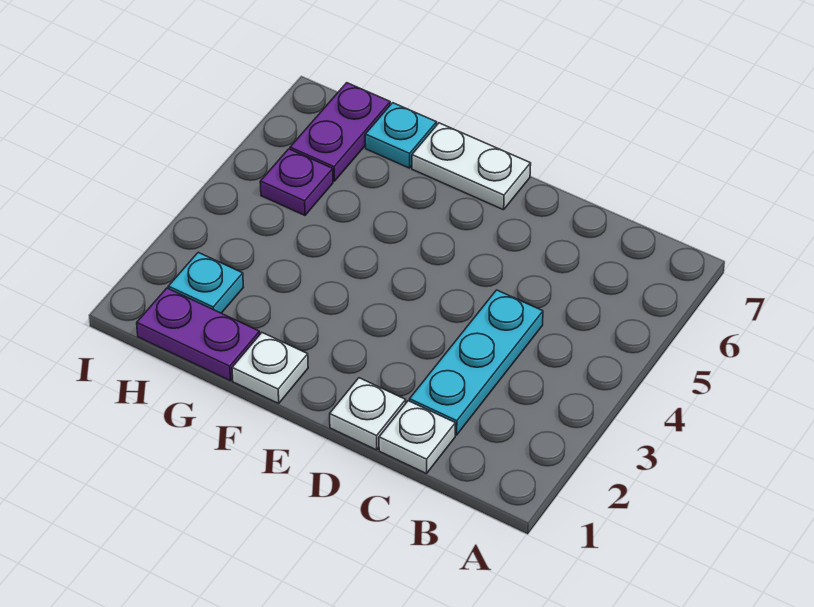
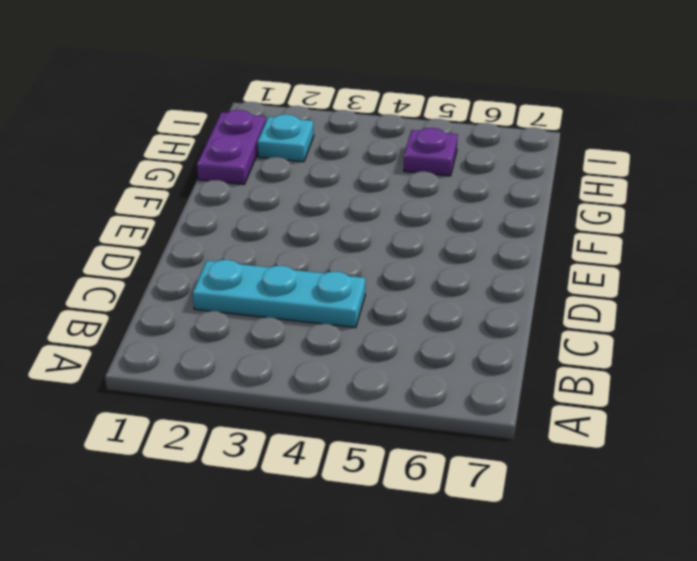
none -> white plate C1 level 1
none -> white plate D1 level 1

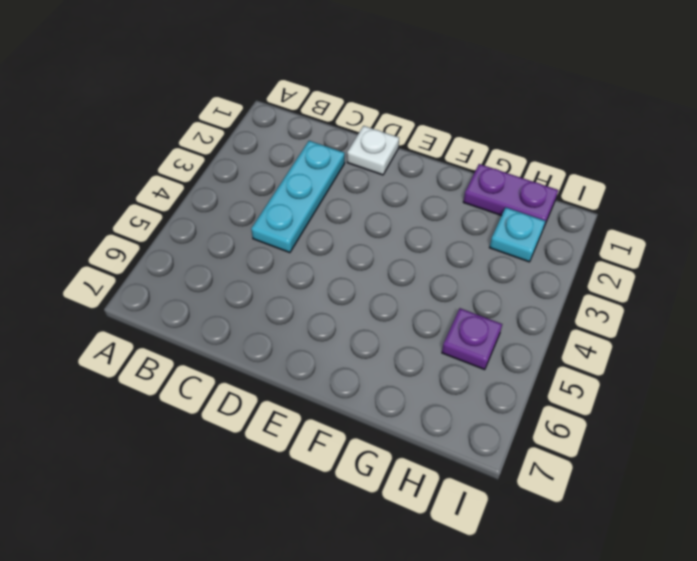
none -> white plate C1 level 1
none -> white plate E7:F7 level 1

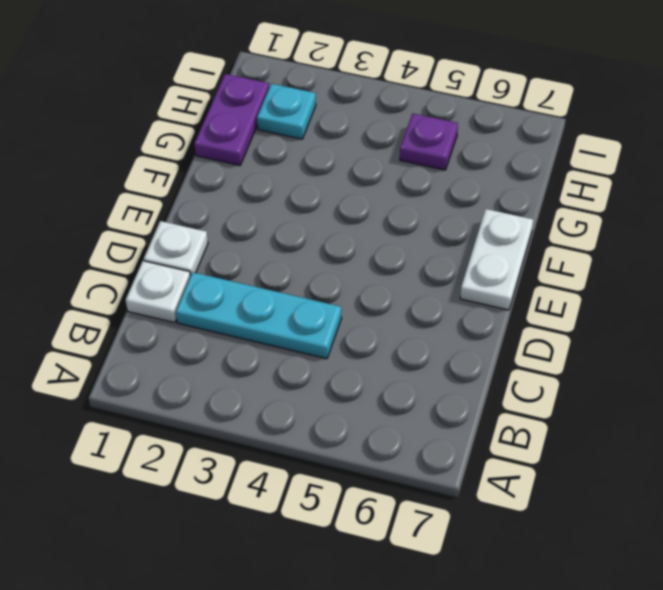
none -> white plate F1 level 1
none -> cyan plate G7 level 1

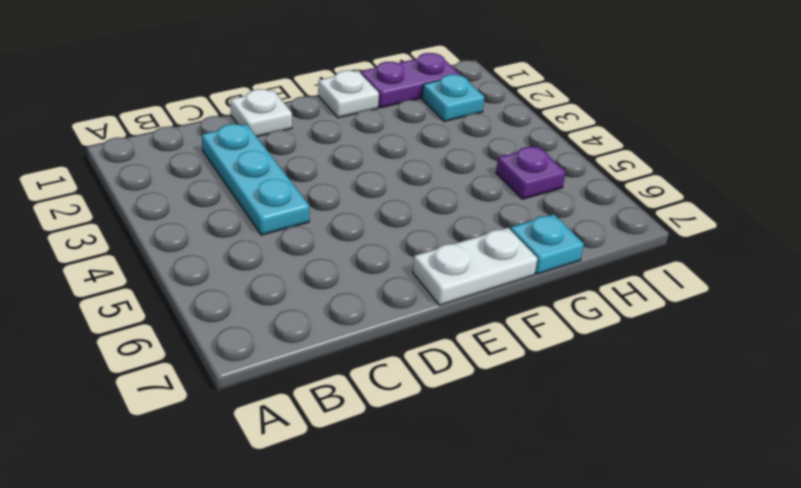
none -> white plate C1 level 1
none -> purple plate H6:H7 level 1

